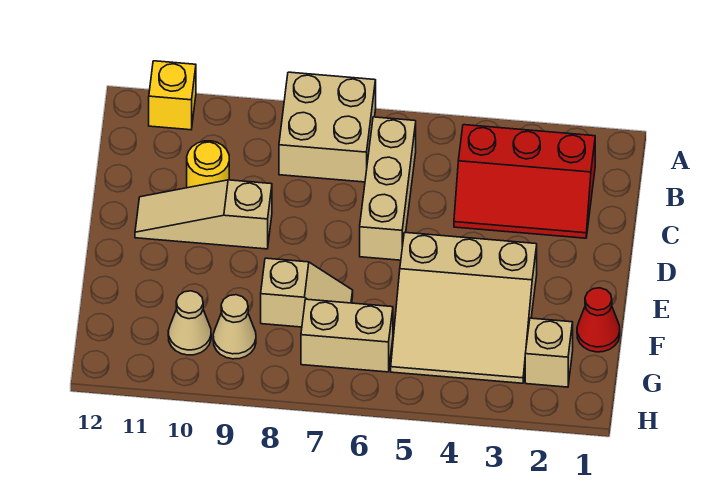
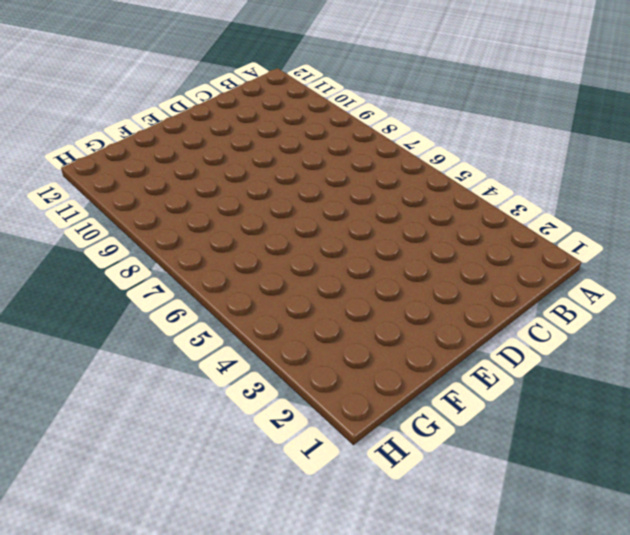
none -> tan brick A7:B8 level 1
none -> yellow brick A11 level 1
none -> red slope B2:C4 level 1 top B

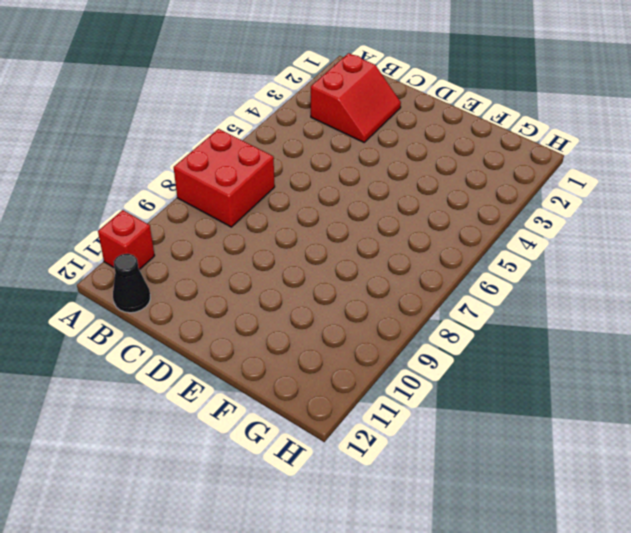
red brick A7:B8 level 1 -> tan brick A7:B8 level 1
red brick A11 level 1 -> yellow brick A11 level 1
red slope B2:C3 level 1 top B -> red slope B2:C4 level 1 top B
black cone B12 level 1 -> none
none -> tan brick B6:D6 level 1
none -> yellow round brick C10 level 1
none -> tan slope D9:D11 level 1 top 9

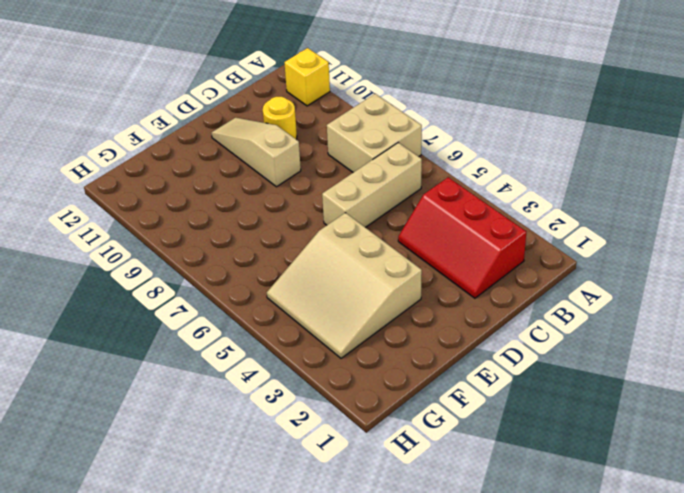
none -> red cone F1 level 1
none -> tan slope F7:F8 level 1 top 8
none -> tan brick G2 level 1

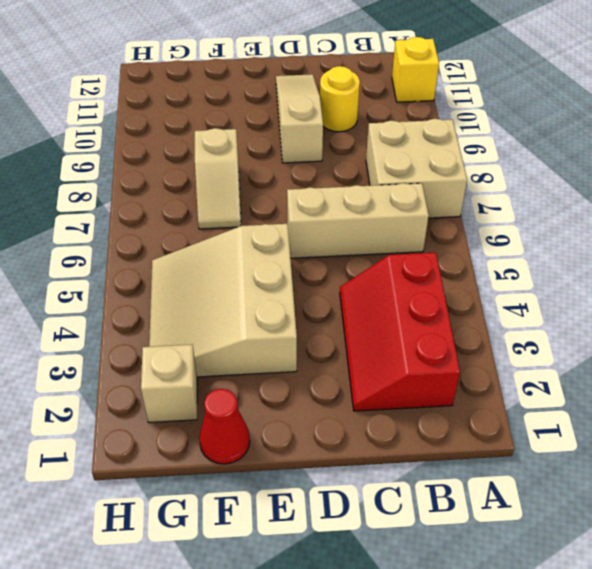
none -> tan brick G6:G7 level 1
none -> tan cone G9 level 1
none -> tan cone G10 level 1

